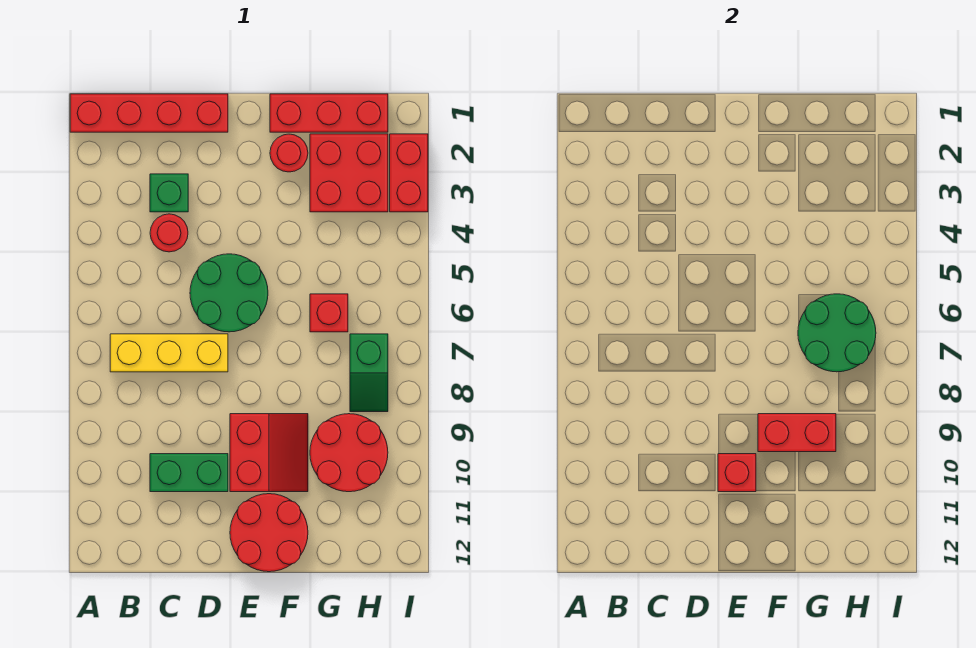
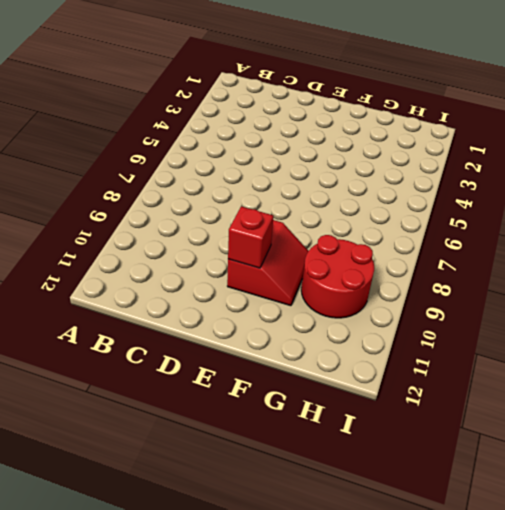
none -> red brick A1:D1 level 1
none -> yellow brick B7:D7 level 1
none -> green brick C3 level 1

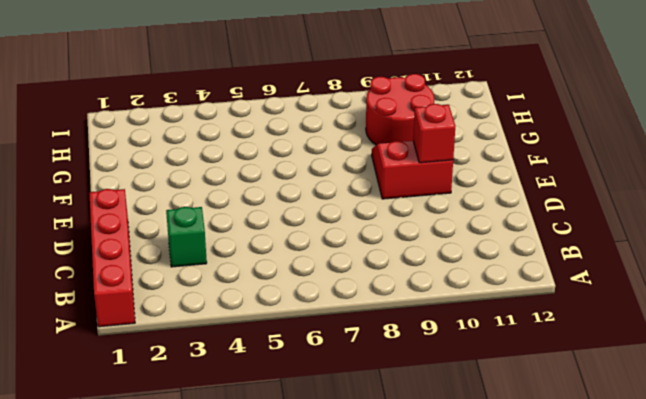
none -> yellow brick B7:D7 level 1
none -> red round brick C4 level 1
none -> green brick C10:D10 level 1

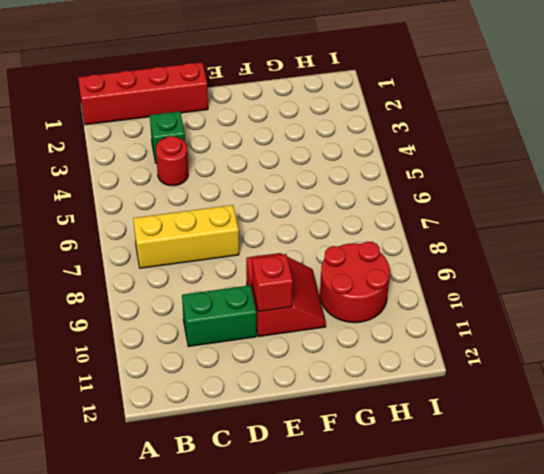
none -> green round brick D5:E6 level 1
none -> red round brick E11:F12 level 1
none -> red brick F1:H1 level 1

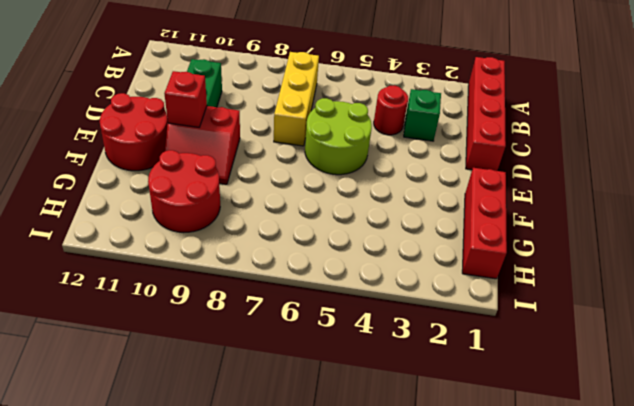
lime round brick D5:E6 level 1 -> green round brick D5:E6 level 1
none -> red round brick F2 level 1
none -> red brick G2:H3 level 1
none -> red brick G6 level 1

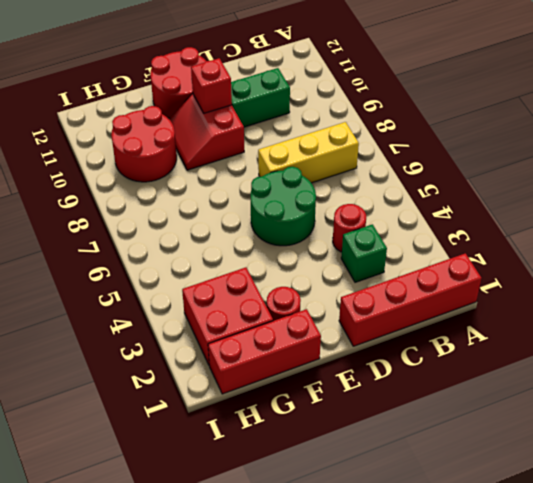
none -> red brick G6 level 1
none -> green slope H7:H8 level 1 top 7
none -> red brick I2:I3 level 1

